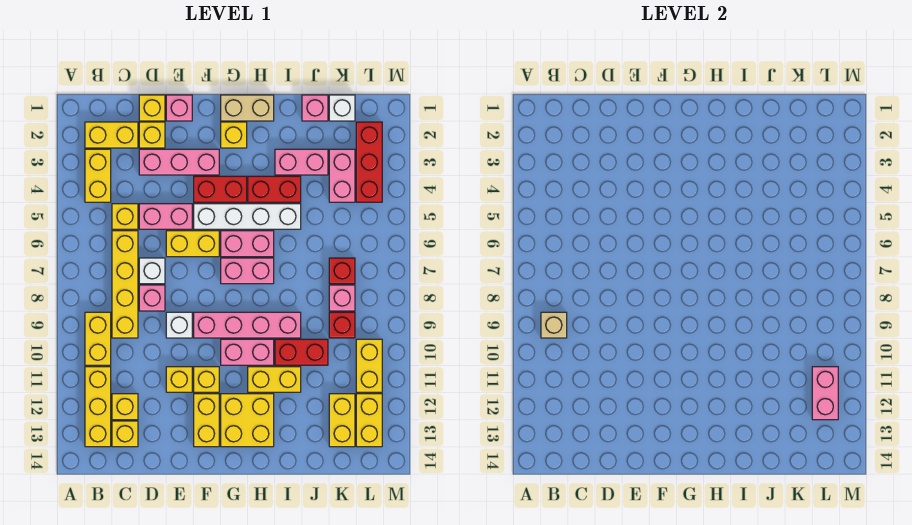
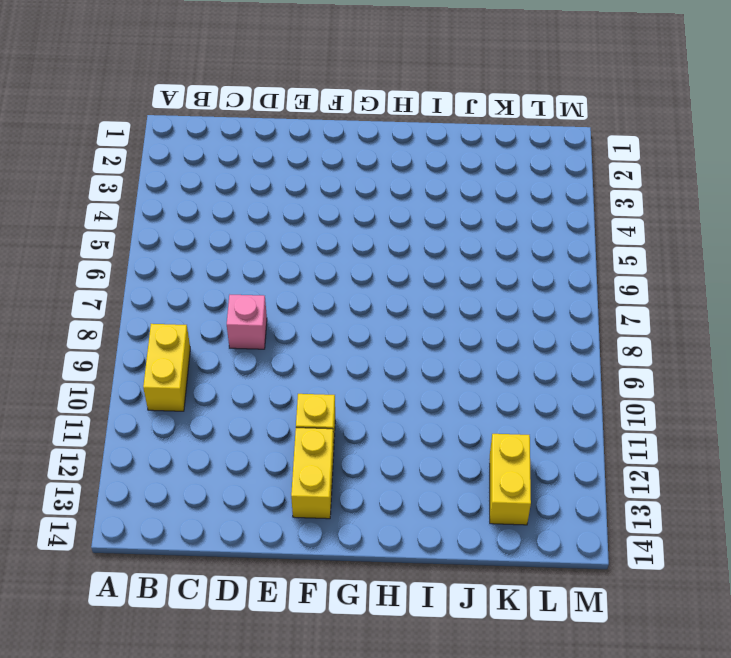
none -> yellow brick B2:C2 level 1
none -> yellow brick B3:B4 level 1
none -> yellow brick B11:B13 level 1
none -> yellow brick C5 level 1

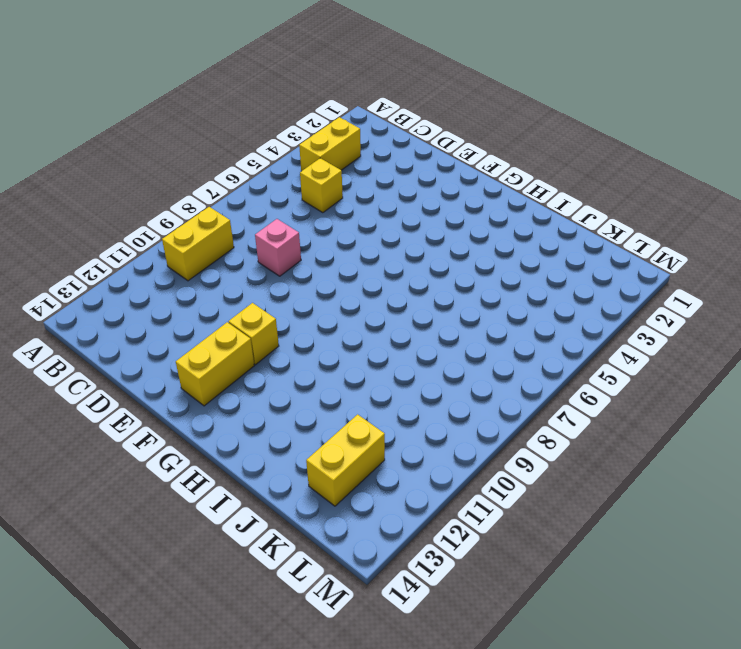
none -> yellow brick B2:C2 level 1
none -> yellow brick B11:B13 level 1
none -> yellow brick C6:C9 level 1
none -> yellow brick C12 level 1

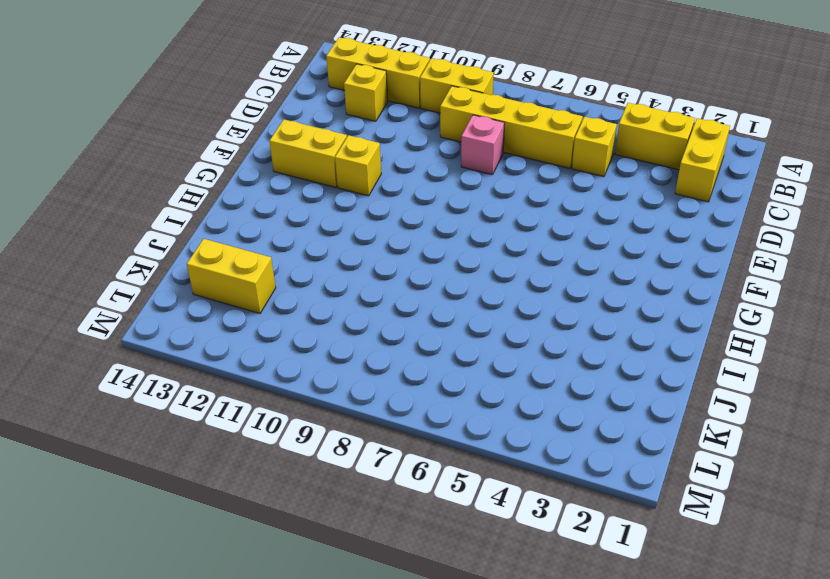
none -> yellow brick C13 level 1
none -> yellow brick D1 level 1
none -> yellow brick D2 level 1
none -> pink brick D3:F3 level 1

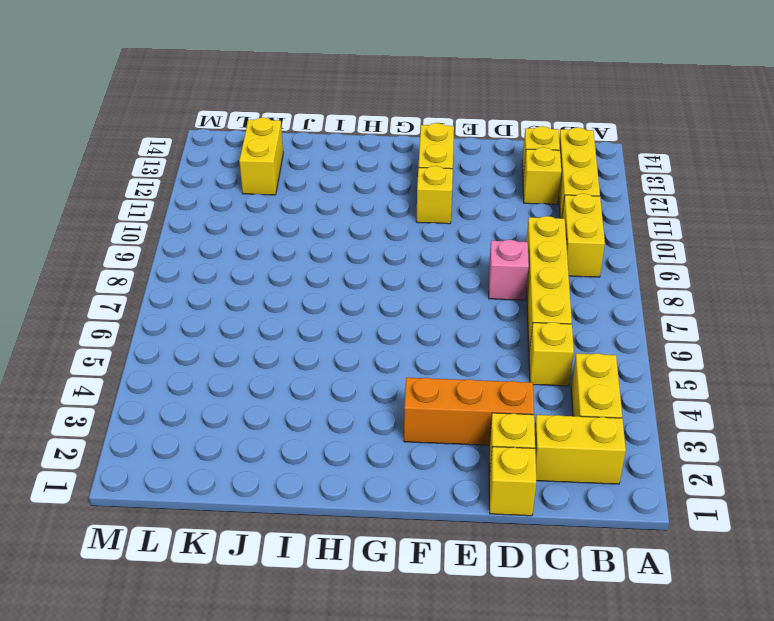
orange brick D3:F3 level 1 -> pink brick D3:F3 level 1
none -> pink brick D5:E5 level 1
none -> white brick D7 level 1
none -> pink brick E1 level 1
none -> yellow brick E6:F6 level 1

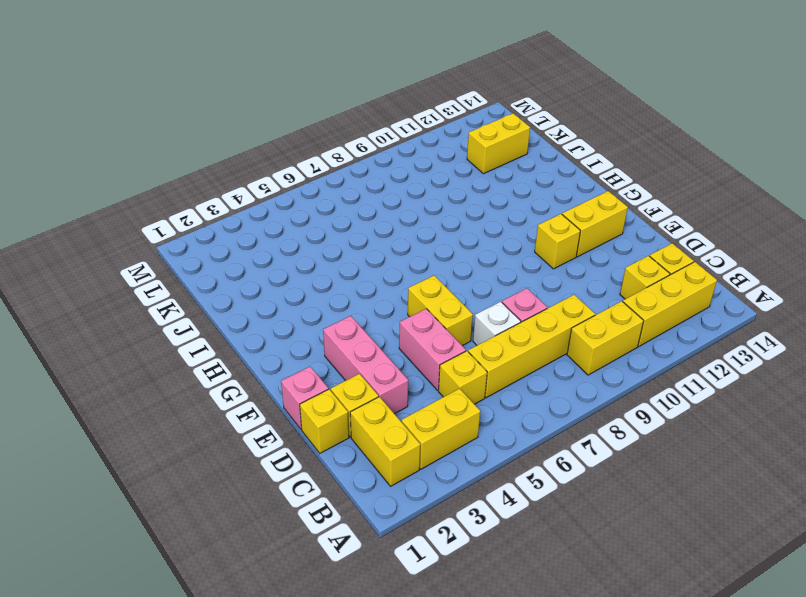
none -> white brick E9 level 1
none -> yellow brick E11 level 1
none -> red brick F4:G4 level 1
none -> white brick F5:I5 level 1

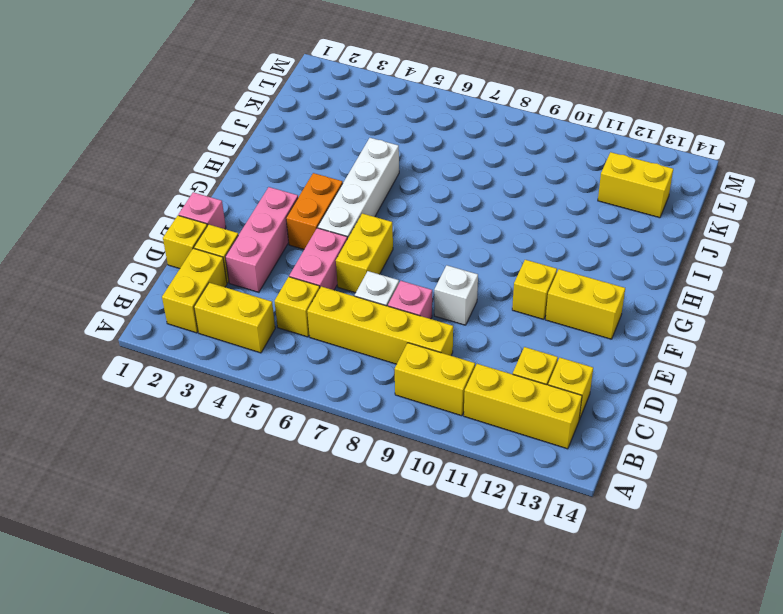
orange brick F4:G4 level 1 -> red brick F4:G4 level 1
none -> yellow brick E11 level 1
none -> pink brick F9:I9 level 1
none -> tan brick G1:H1 level 1
none -> yellow brick G2 level 1

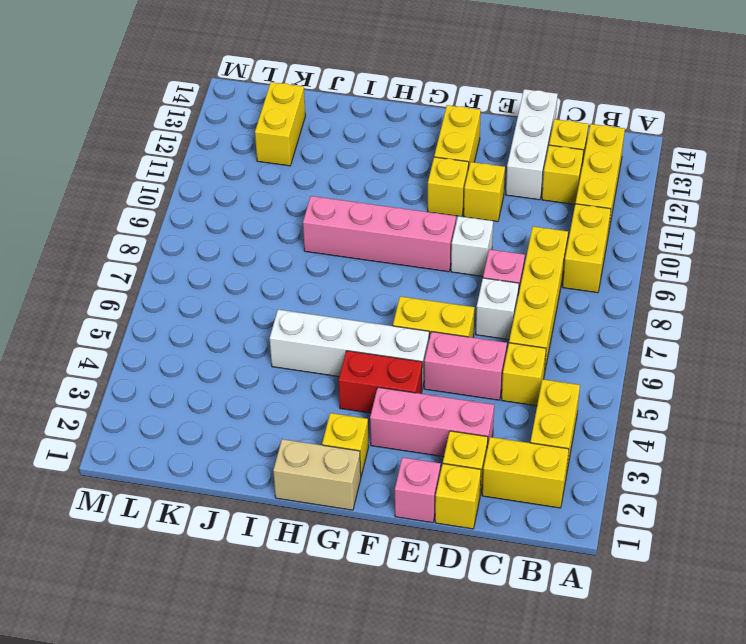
white brick D12:D14 level 1 -> none
none -> pink brick G6:H6 level 1
none -> pink brick G7:H7 level 1
none -> pink brick G10:H10 level 1
none -> yellow brick G12:H13 level 1

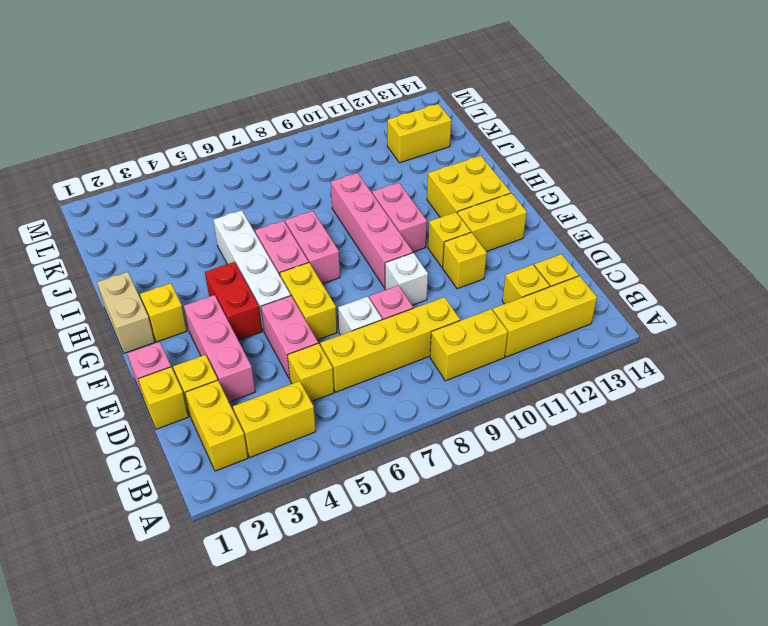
none -> red brick H4:I4 level 1
none -> yellow brick H11:I11 level 1
none -> pink brick I3:J3 level 1
none -> red brick I10:J10 level 1

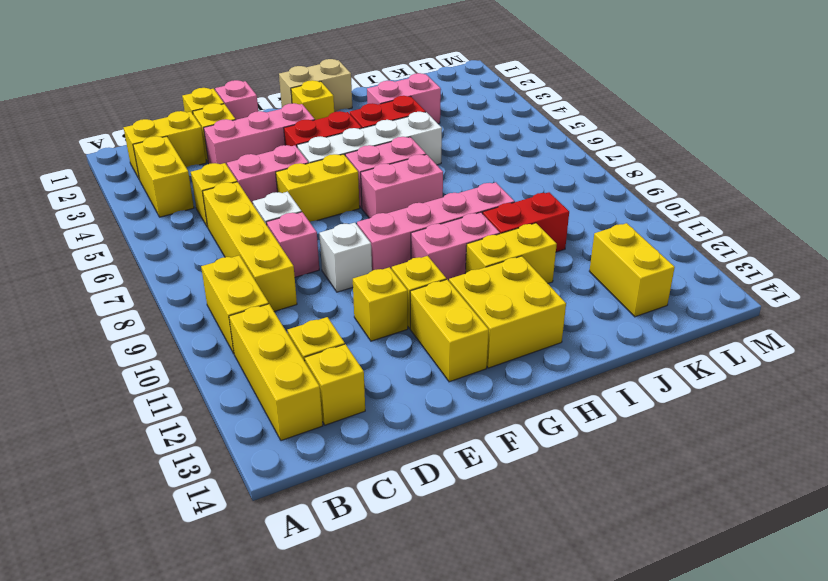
none -> pink brick J1 level 1
none -> white brick K1 level 1
none -> pink brick K3:K4 level 1
none -> red brick K7 level 1

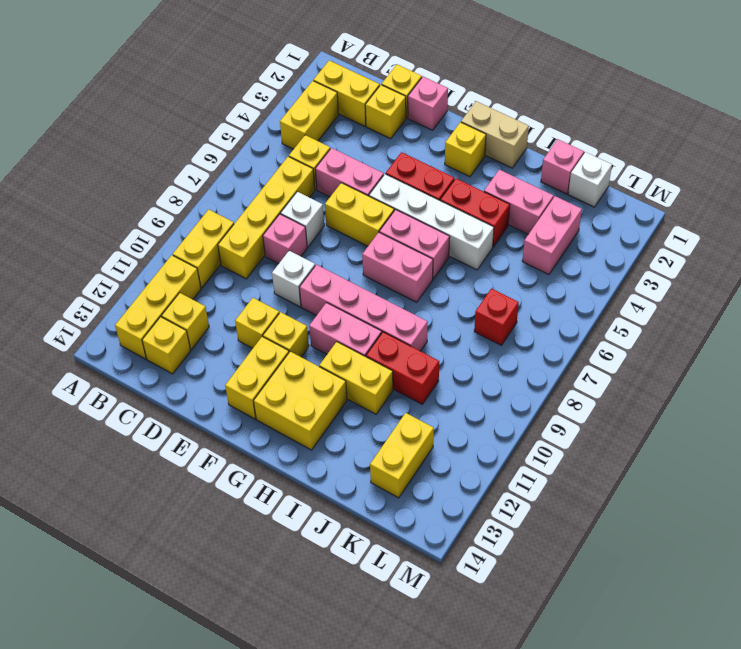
none -> pink brick D3:F3 level 1
none -> pink brick K8 level 1
none -> red brick K9 level 1
none -> red brick L2:L4 level 1

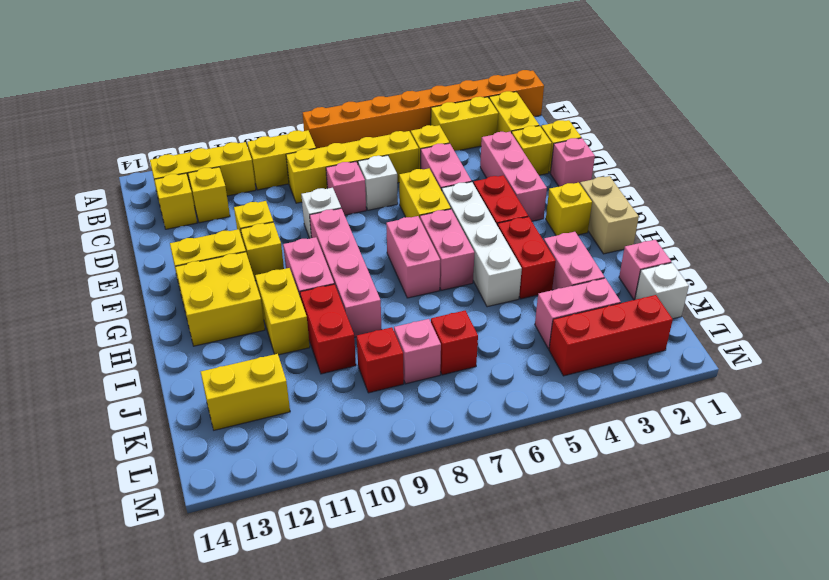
orange brick A1:A8 level 1 -> none
none -> yellow brick L10:L11 level 1
none -> yellow brick L12:L13 level 1
none -> tan brick B9 level 2
none -> pink brick L11:L12 level 2

